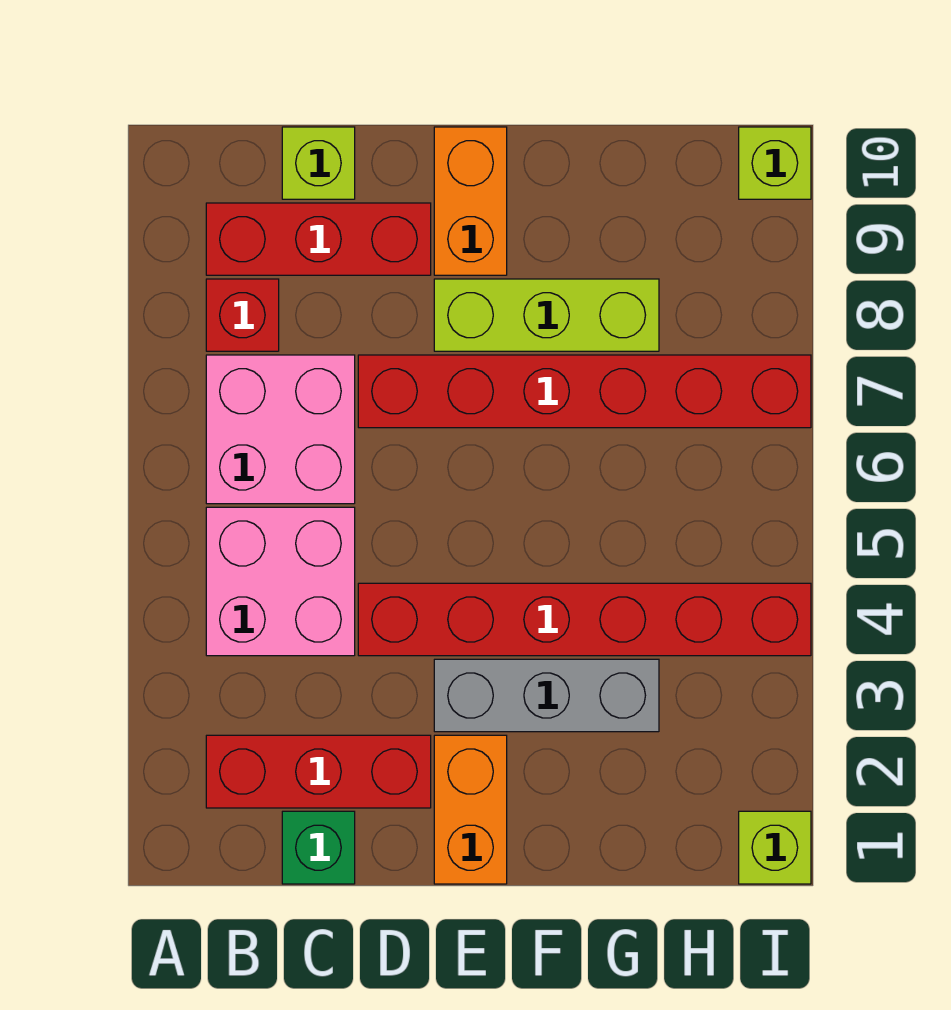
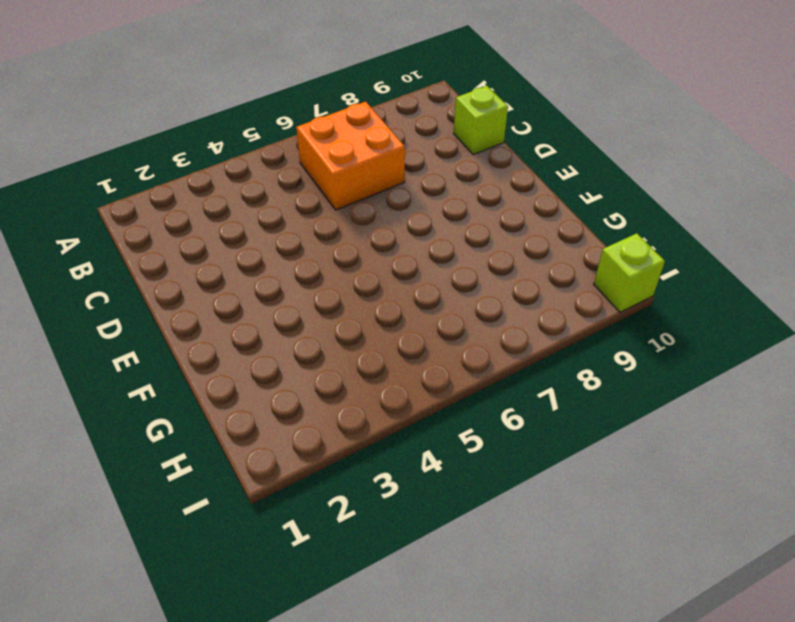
orange brick B6:C7 level 1 -> pink brick B6:C7 level 1
none -> red brick B2:D2 level 1
none -> pink brick B4:C5 level 1
none -> red brick B8 level 1

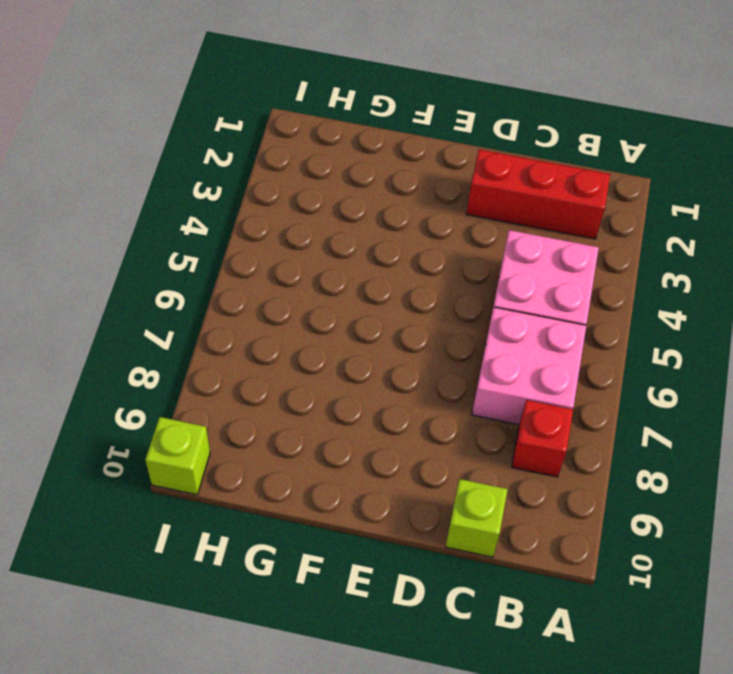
none -> red brick B9:D9 level 1
none -> green brick C1 level 1
none -> red brick D4:I4 level 1

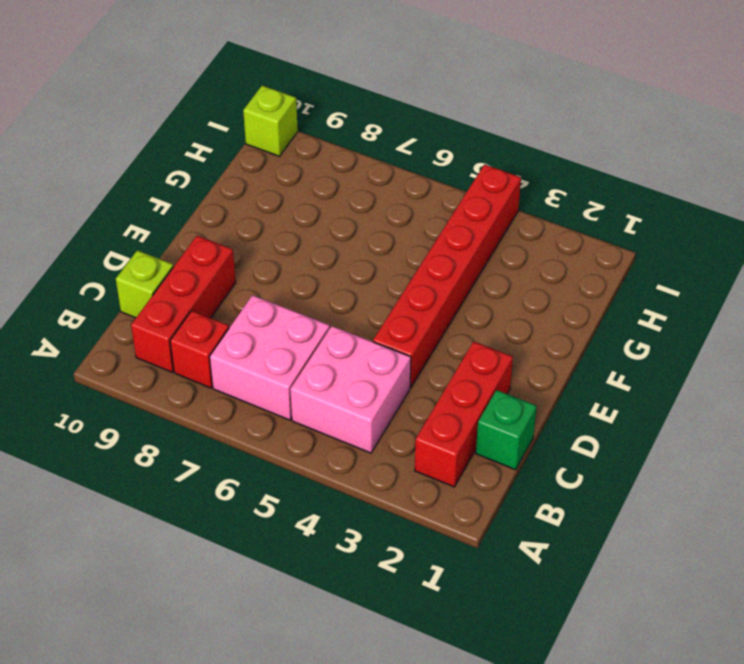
none -> red brick D7:I7 level 1
none -> orange brick E1:E2 level 1
none -> grey brick E3:G3 level 1

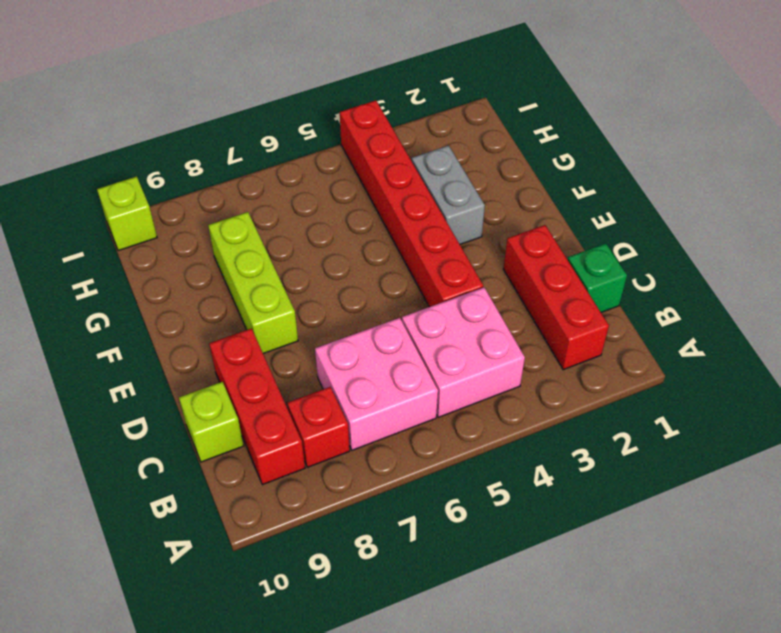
grey brick F3:G3 level 1 -> grey brick E3:G3 level 1
none -> red brick D7:I7 level 1
none -> orange brick E1:E2 level 1
none -> orange brick E9:E10 level 1

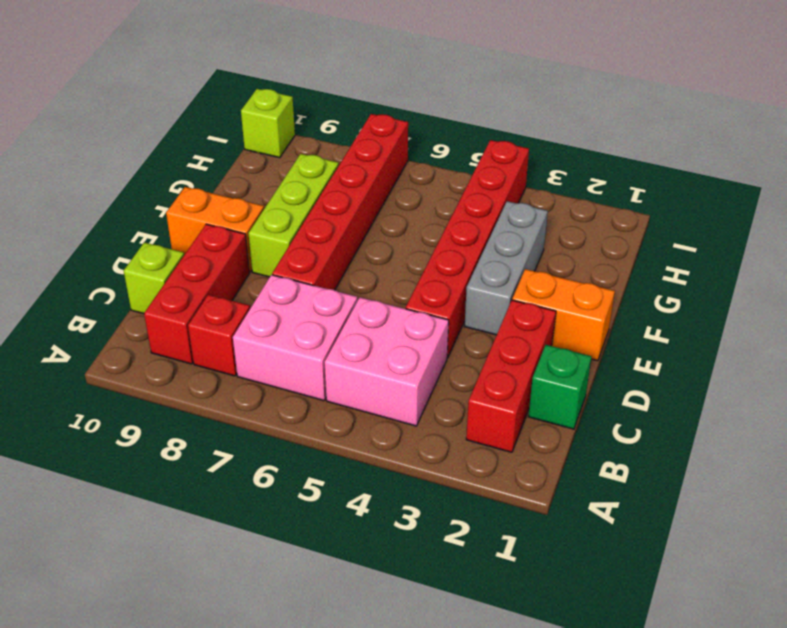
none -> lime brick I1 level 1

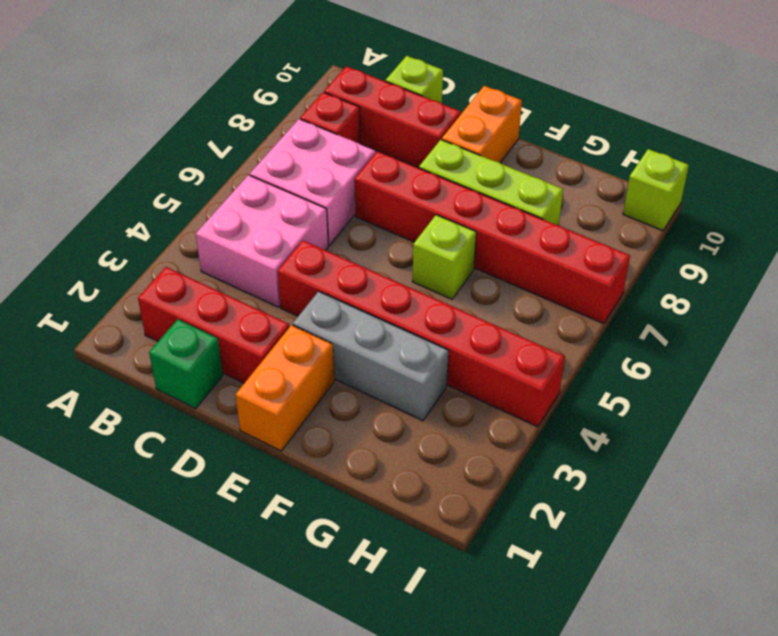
lime brick F6 level 1 -> lime brick I1 level 1

